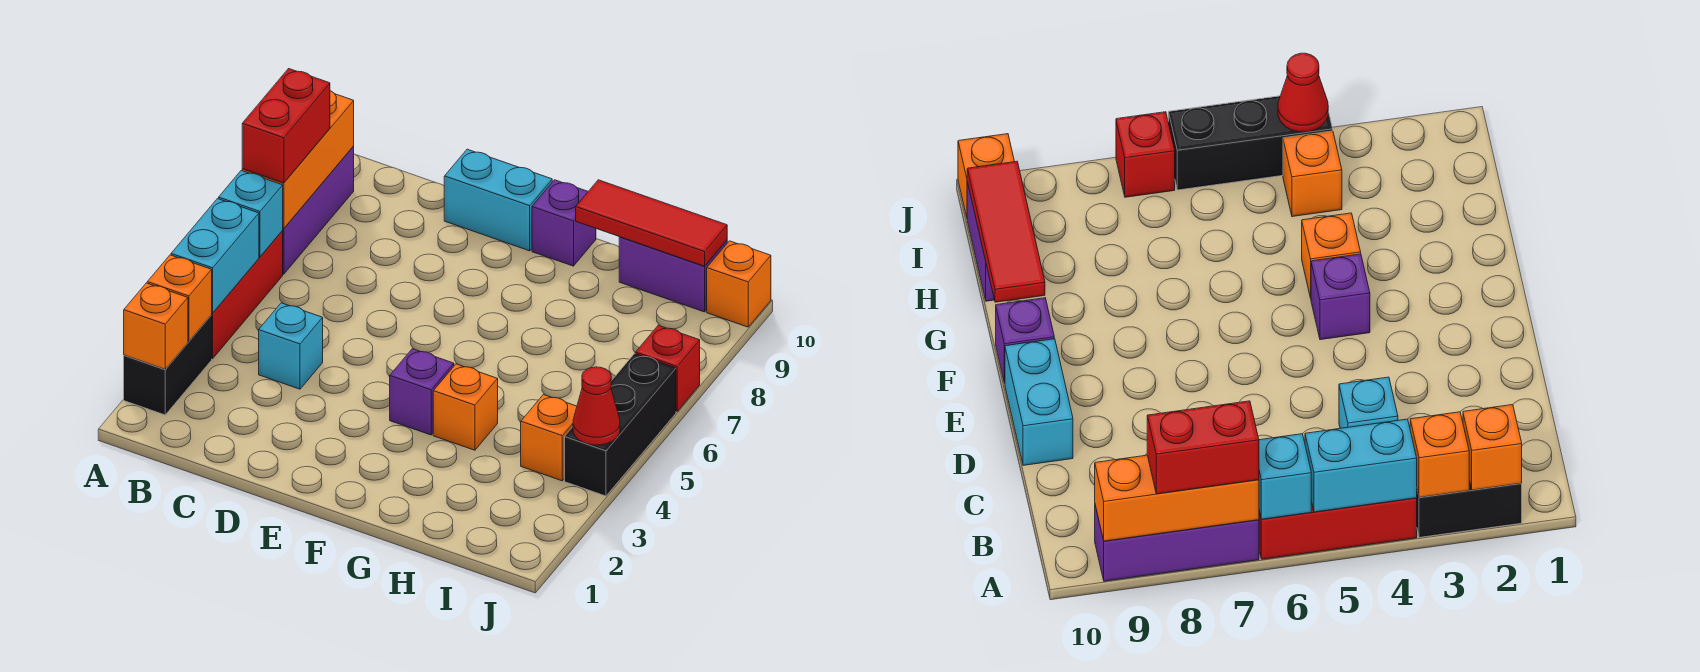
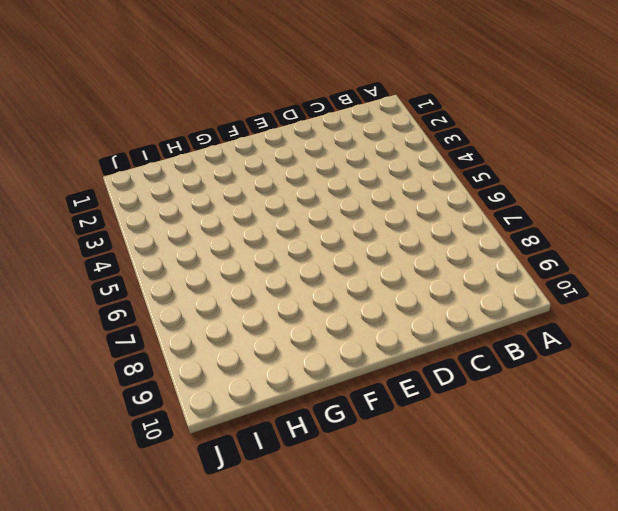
none -> black brick A2:A3 level 1
none -> red brick A4:A6 level 1
none -> purple brick A7:A9 level 1

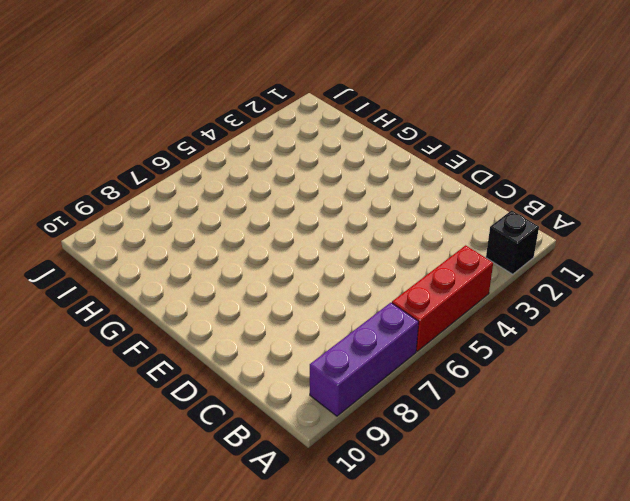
black brick A2 level 1 -> black brick A2:A3 level 1
none -> cyan brick C4 level 1
none -> cyan brick D10:E10 level 1
none -> purple brick F4 level 1

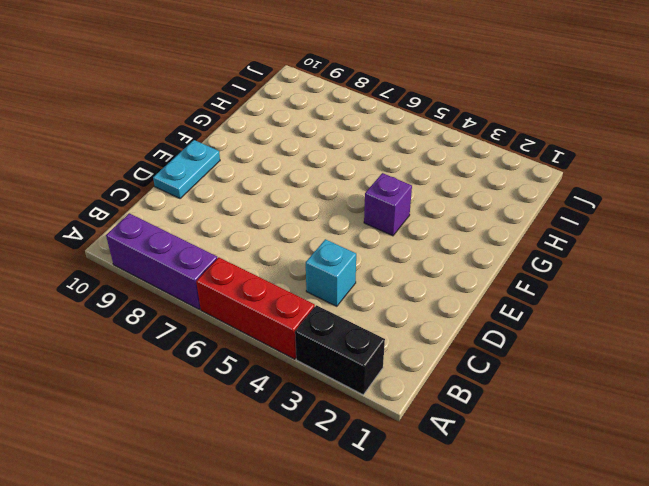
cyan plate D10:E10 level 1 -> cyan brick D10:E10 level 1
none -> purple brick F10 level 1
none -> orange brick G4 level 1
none -> purple brick H10:I10 level 1

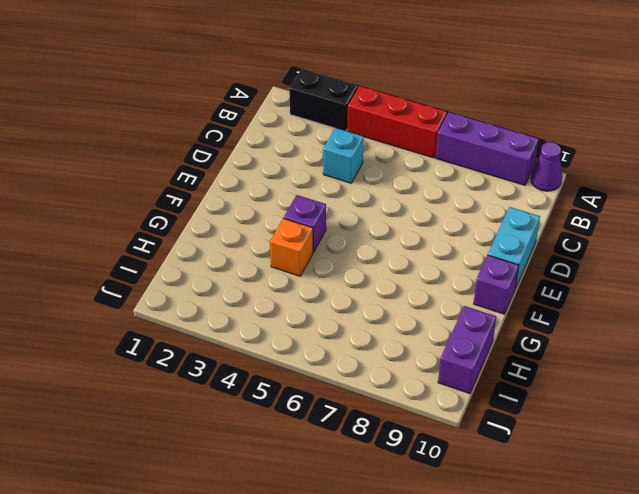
purple cone A10 level 1 -> none
none -> orange brick I4 level 1
none -> black brick J4:J6 level 1
none -> red brick J7 level 1

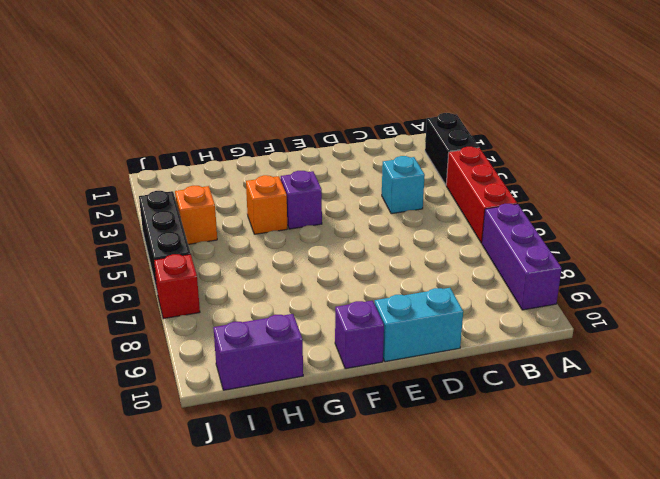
none -> orange brick J10 level 1
none -> orange brick A2 level 2
none -> orange brick A3 level 2

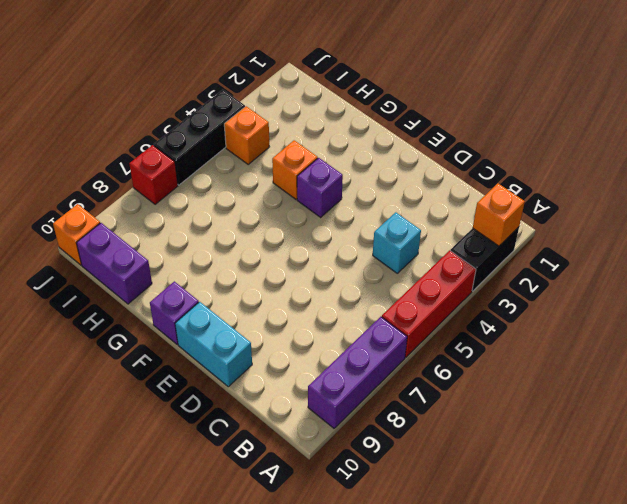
none -> orange brick A3 level 2
none -> cyan brick A4:A5 level 2
none -> cyan brick A6 level 2

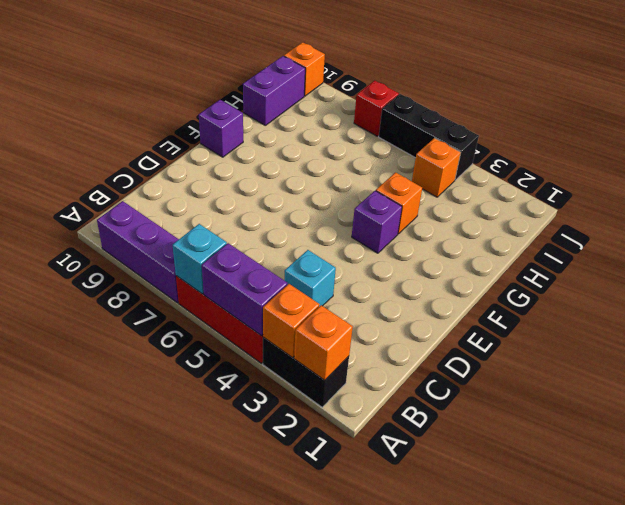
purple brick A4:A5 level 2 -> cyan brick A4:A5 level 2
none -> cyan brick D10:E10 level 1
none -> orange brick A7:A9 level 2
none -> red tile G10:I10 level 2

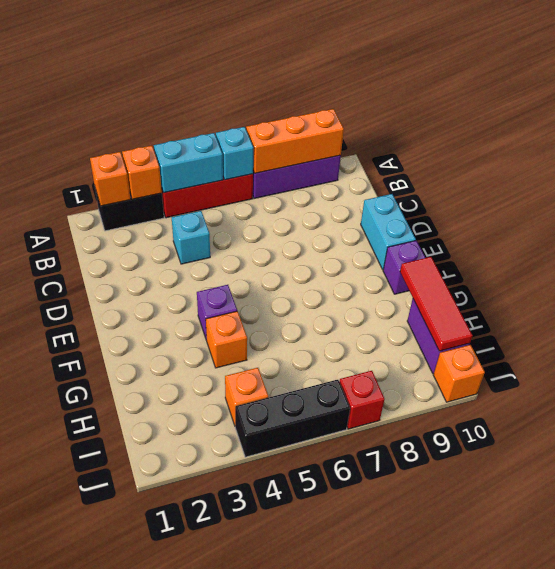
none -> red cone J4 level 2
none -> red brick A7:A8 level 3

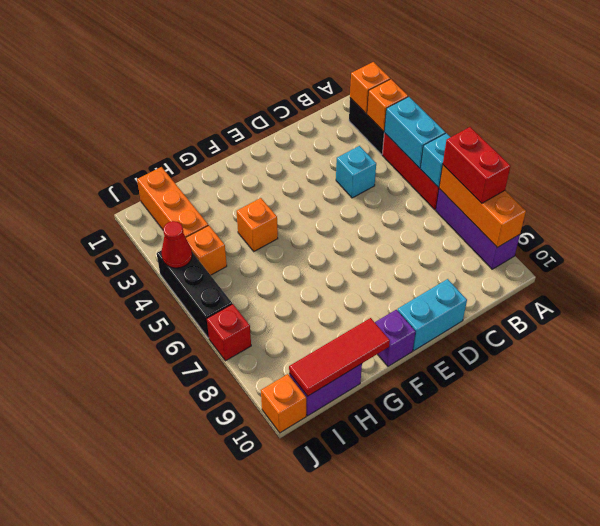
orange brick I1:I3 level 1 -> none
none -> purple brick F4 level 1

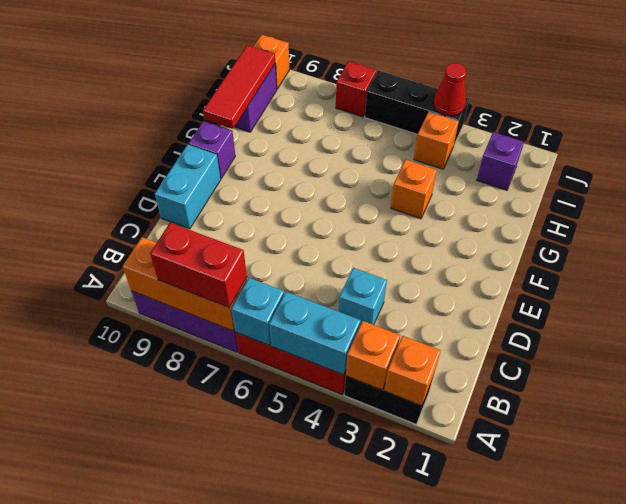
purple brick I2 level 1 -> purple brick F4 level 1

